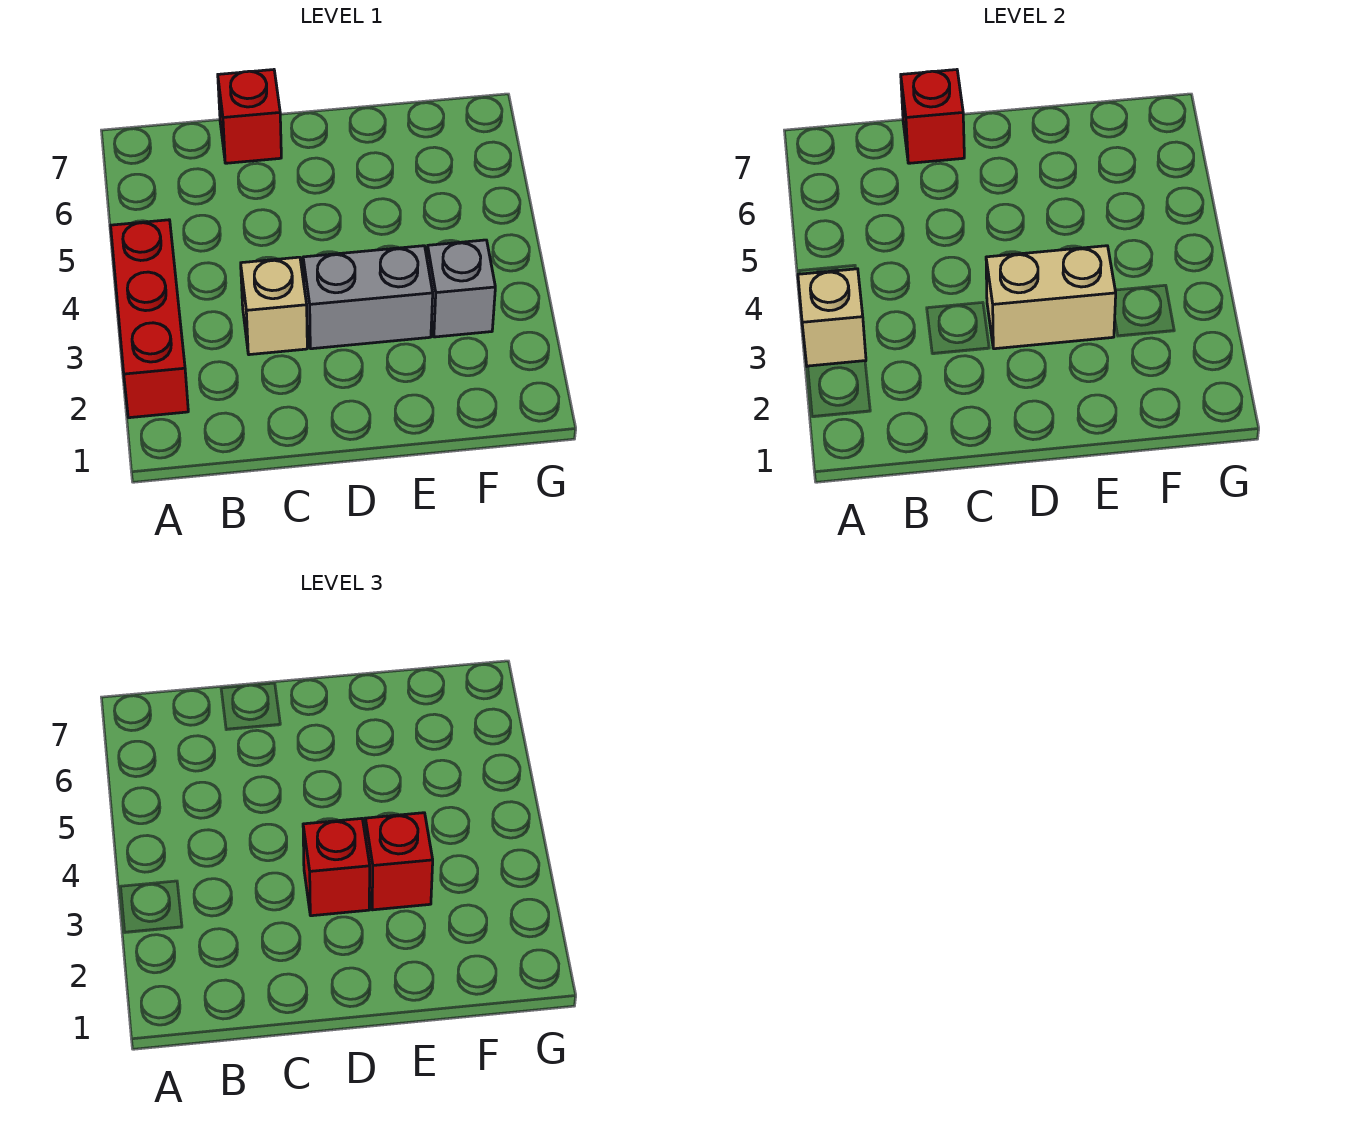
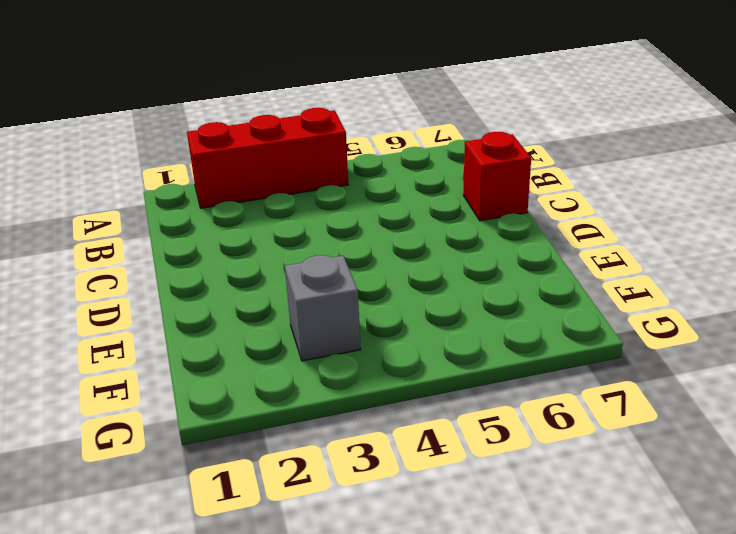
none -> tan brick C3 level 1
none -> grey brick D3:E3 level 1

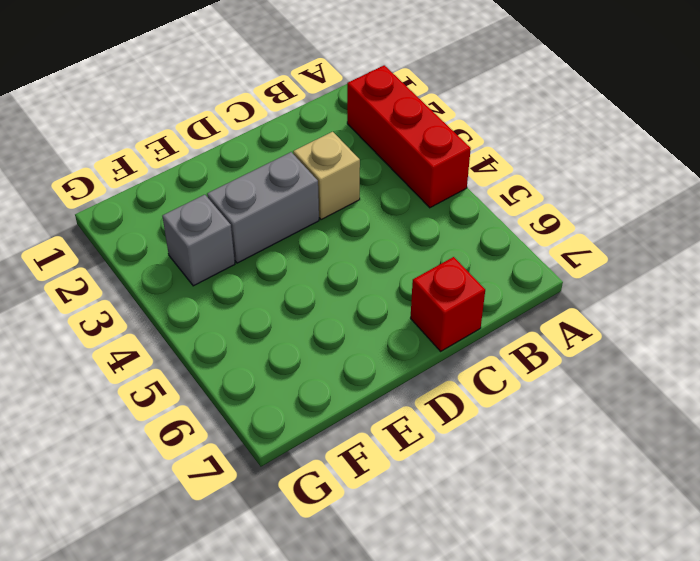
none -> tan brick A3 level 2
none -> red brick C7 level 2

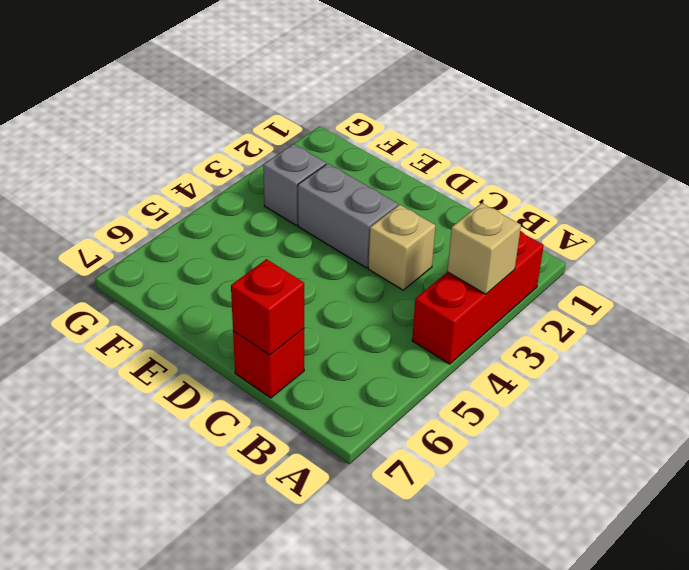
none -> tan brick D3:E3 level 2
none -> red brick D3 level 3

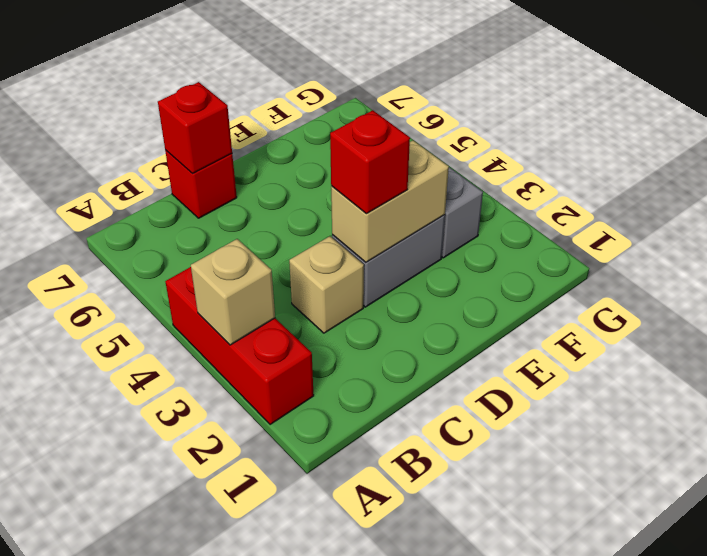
none -> red brick E3 level 3

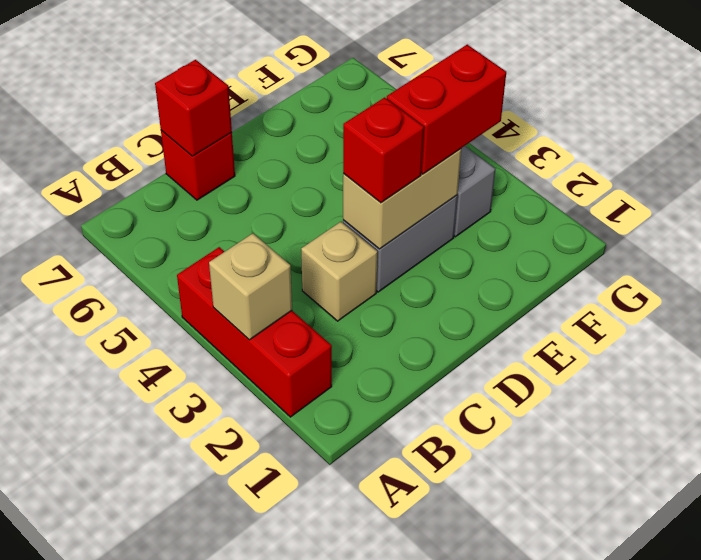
red brick E3:F3 level 3 -> red brick E3 level 3

